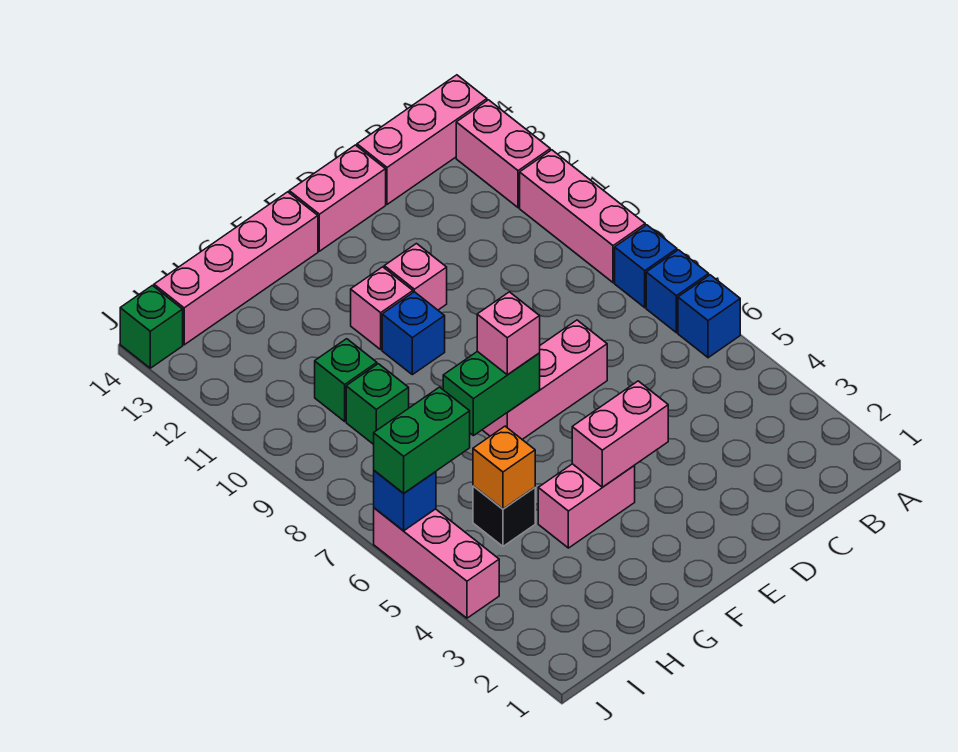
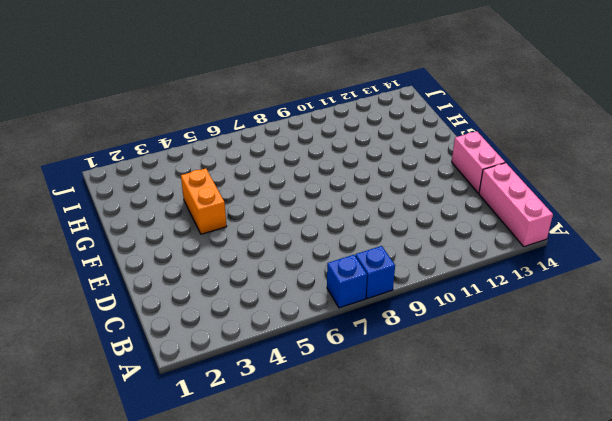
orange brick F4:G4 level 1 -> pink brick F4:G4 level 1
none -> blue brick A6 level 1
none -> pink brick A9:A11 level 1
none -> pink brick A12:A13 level 1

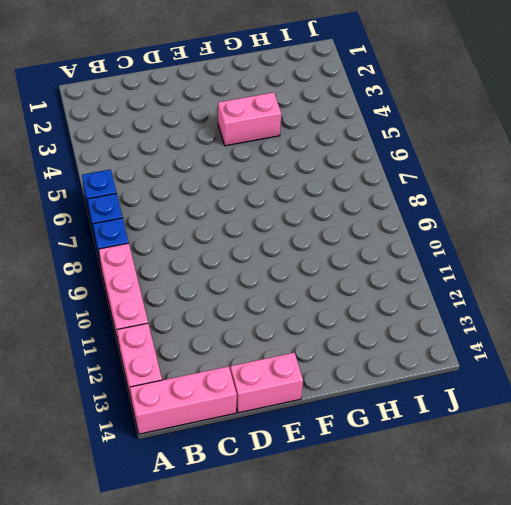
none -> pink brick D7:F7 level 1
none -> pink brick E11 level 1
none -> blue brick F10 level 1

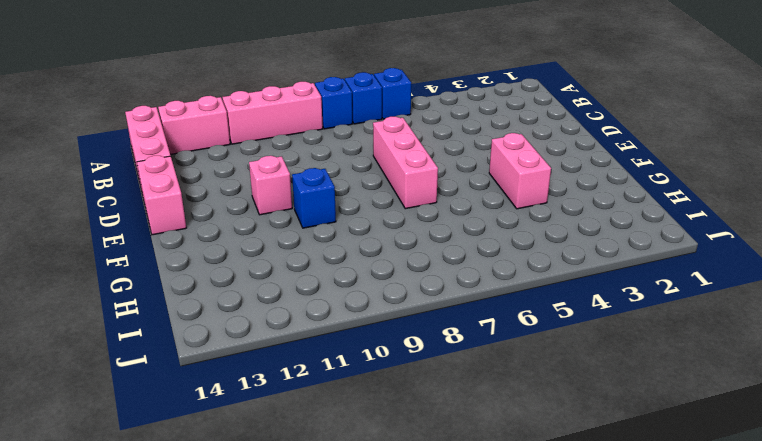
none -> pink brick F11 level 1
none -> pink brick F14:I14 level 1
none -> black brick H5 level 1

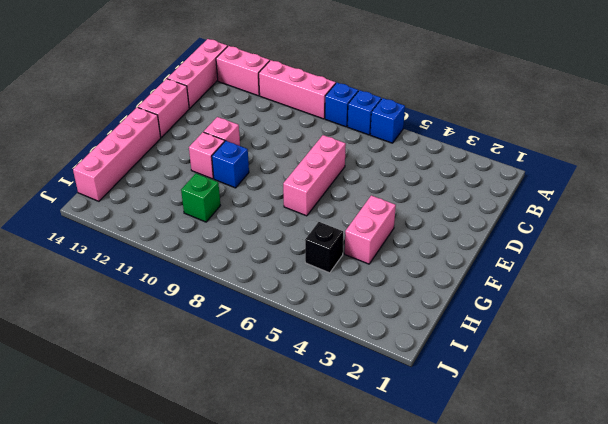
none -> green brick H9 level 1
none -> pink brick J4:J6 level 1
none -> green brick J14 level 1

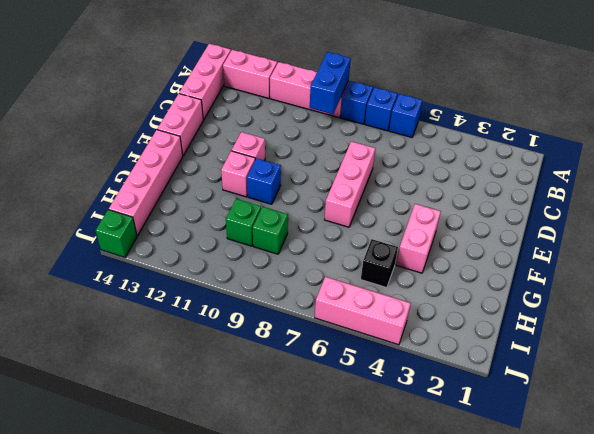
blue brick A9:B9 level 2 -> none
none -> pink brick E4:F4 level 2
none -> green brick F7:G7 level 2
none -> orange brick H5 level 2

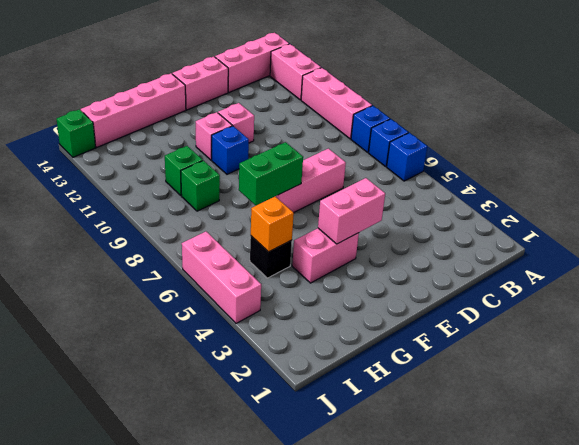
none -> blue brick J6 level 2
none -> pink brick F7 level 3
none -> green brick I6:J6 level 3

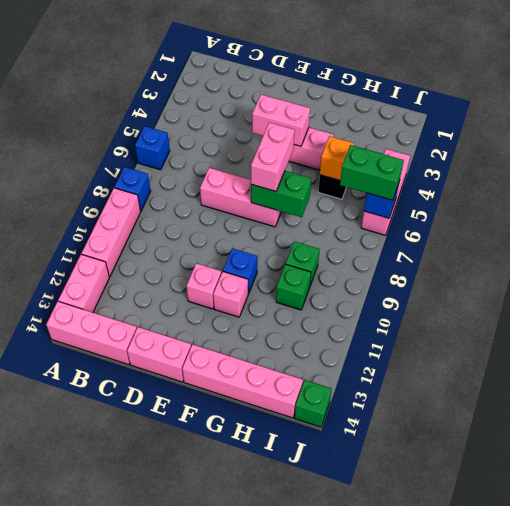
pink brick F6:F7 level 3 -> pink brick F7 level 3
none -> blue brick A7 level 1

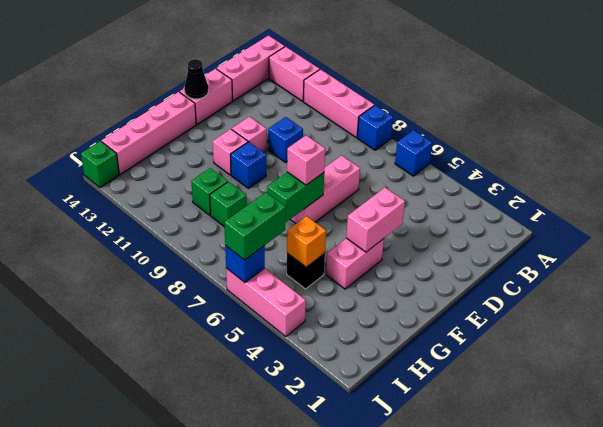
blue brick D10 level 1 -> blue brick A7 level 1
black cone E14 level 2 -> none

